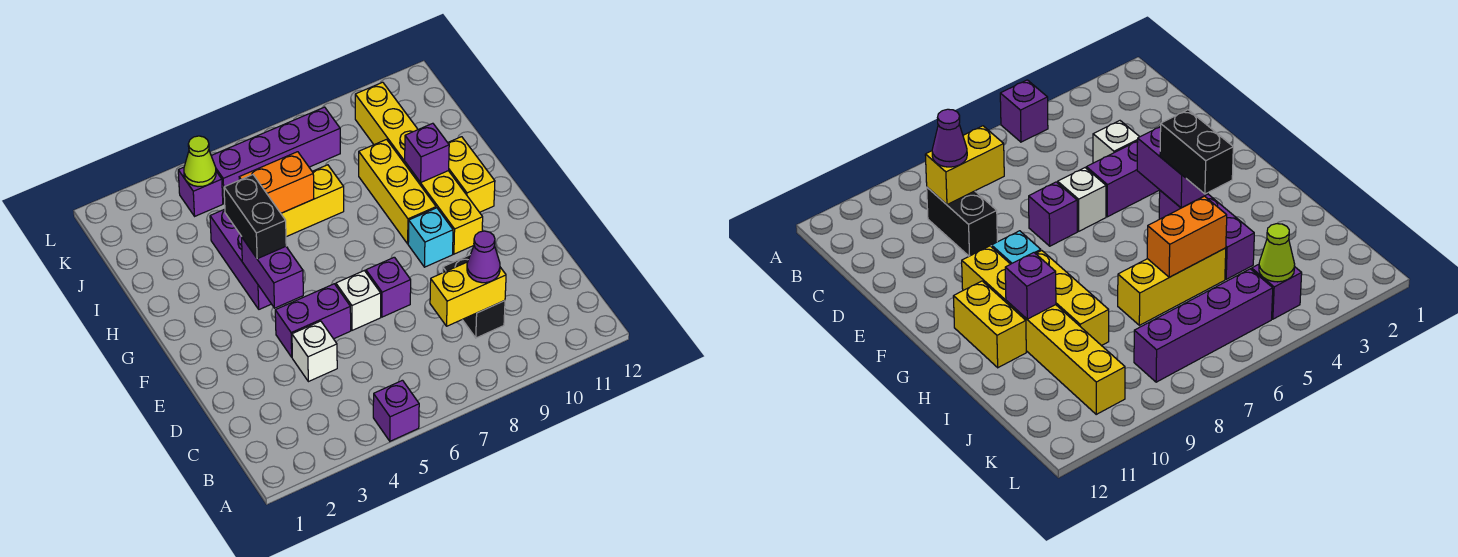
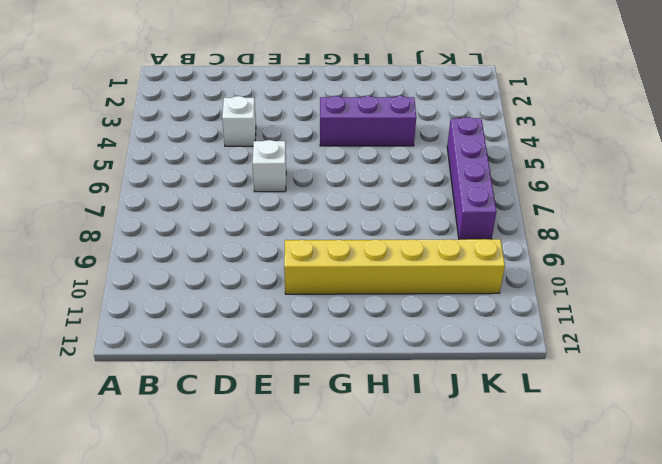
none -> purple brick A5 level 1
none -> black brick C9:D9 level 1
none -> purple brick E4:E5 level 1

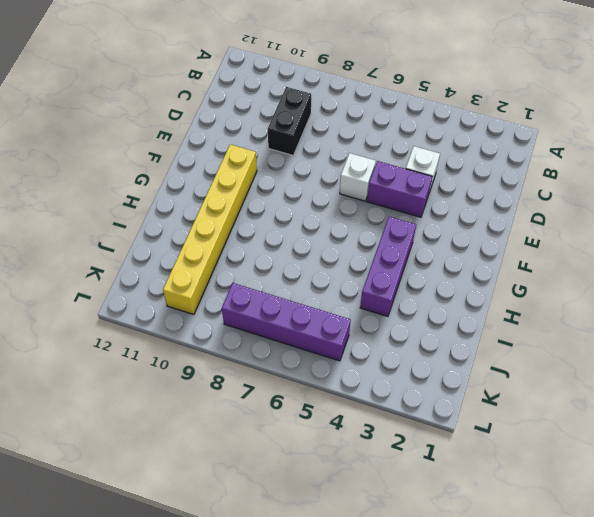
none -> purple brick A5 level 1
none -> purple brick E7 level 1
none -> cyan brick F9 level 1

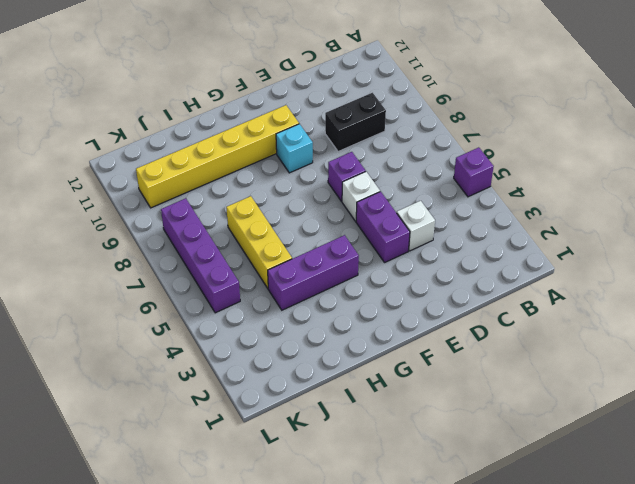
none -> yellow brick G9:I9 level 1
none -> yellow brick G11:H11 level 1
none -> purple brick K4 level 1

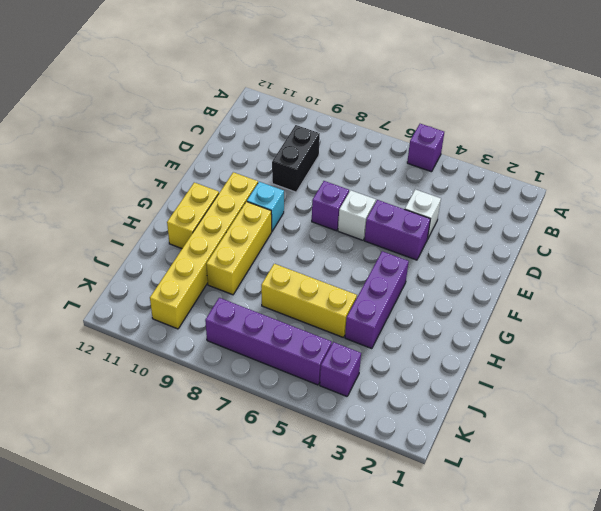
none -> yellow brick C8:C9 level 2
none -> purple brick F4:G4 level 2
none -> purple brick H10 level 2

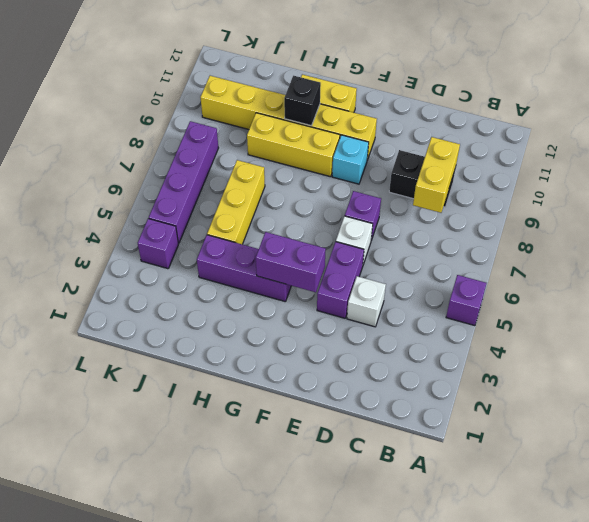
black brick H10 level 2 -> purple brick H10 level 2
none -> orange brick I5:I6 level 2
none -> lime cone K4 level 2
none -> purple cone C9 level 3

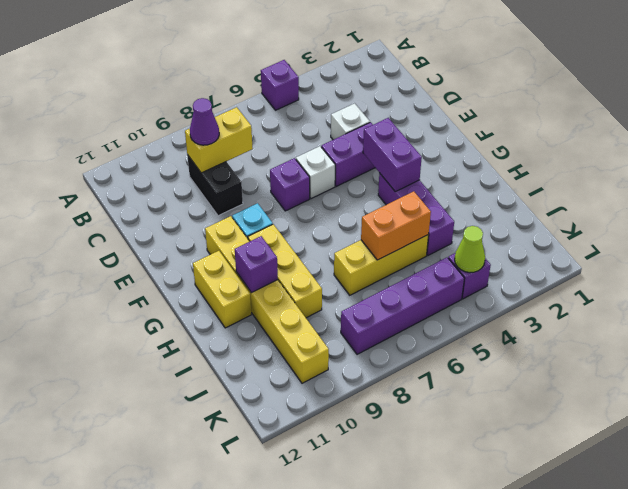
none -> black brick G4:H4 level 3

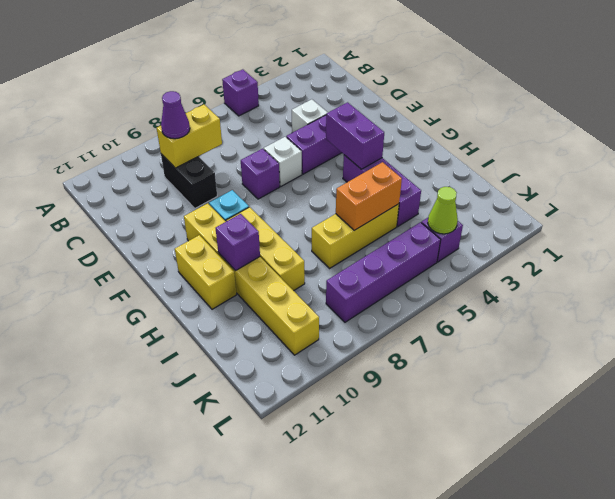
none -> black brick G4:H4 level 3

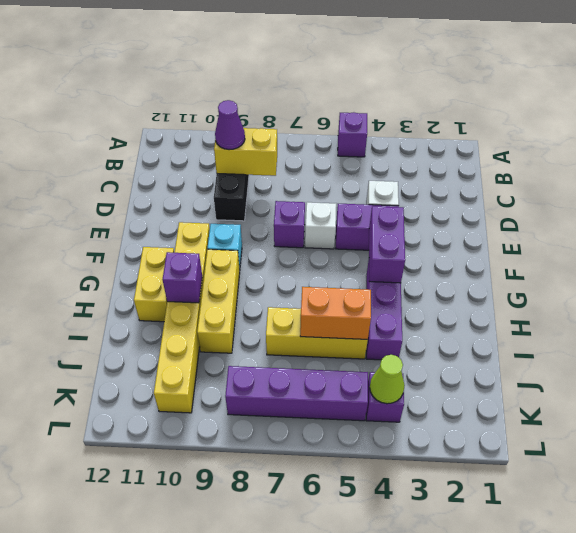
none -> black brick G4:H4 level 3

